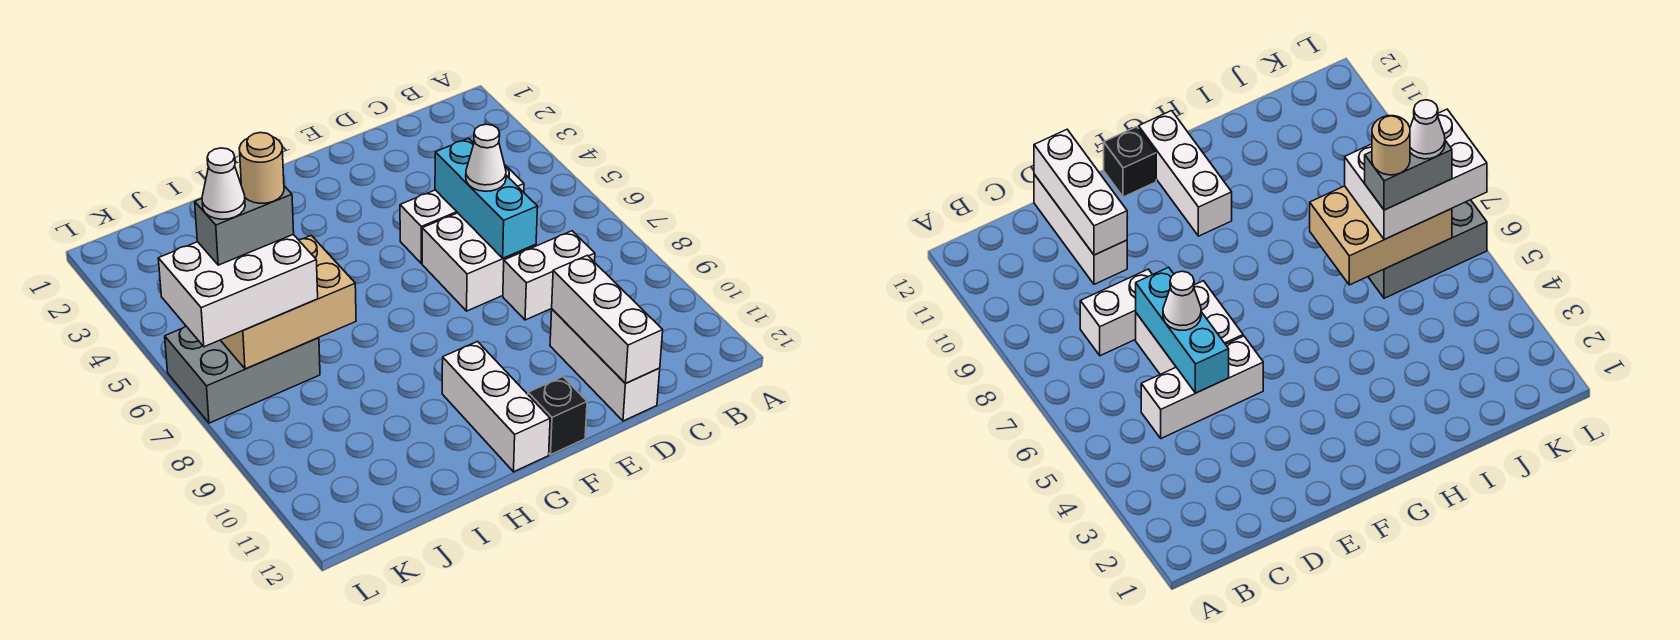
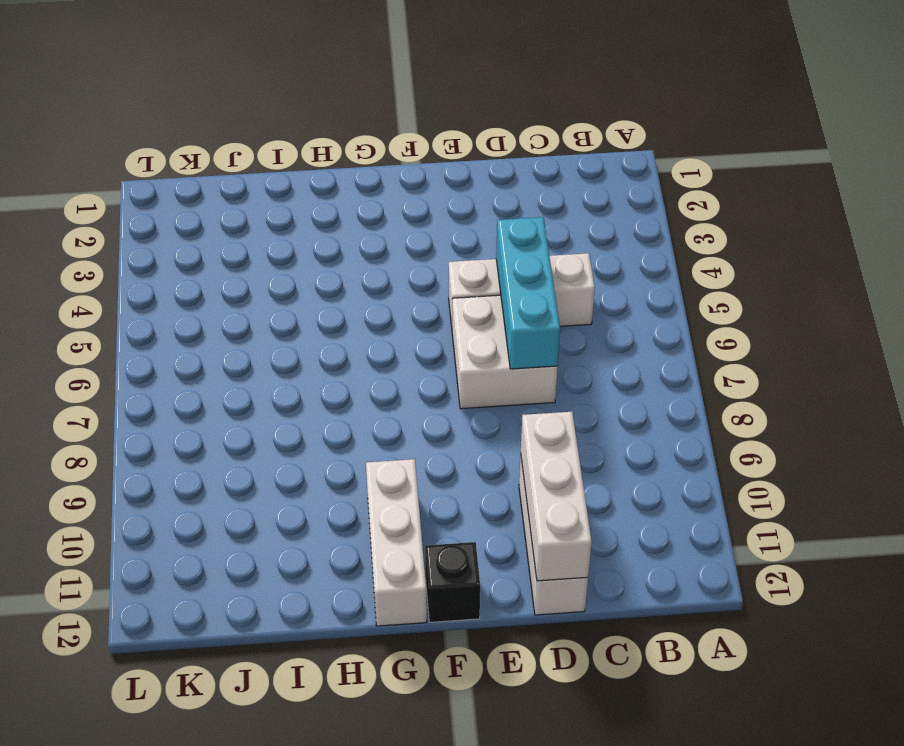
none -> white brick C8:D8 level 1
none -> grey brick J6:L7 level 1
none -> tan brick I6:K7 level 2

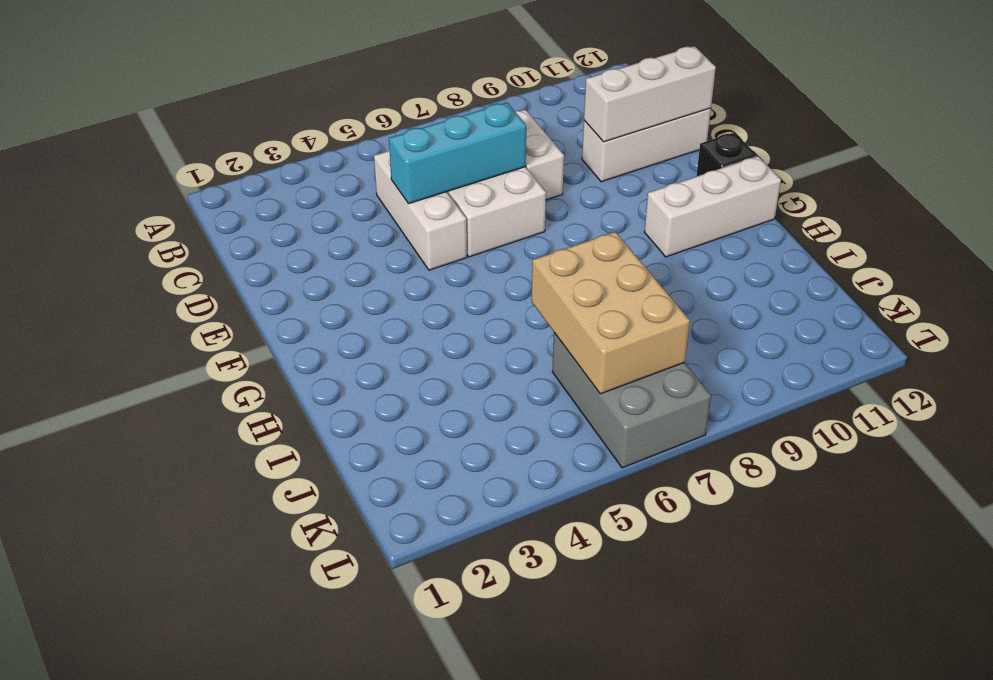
none -> white cone D6 level 3
none -> white brick J6:L7 level 3
none -> grey brick J6:K6 level 4

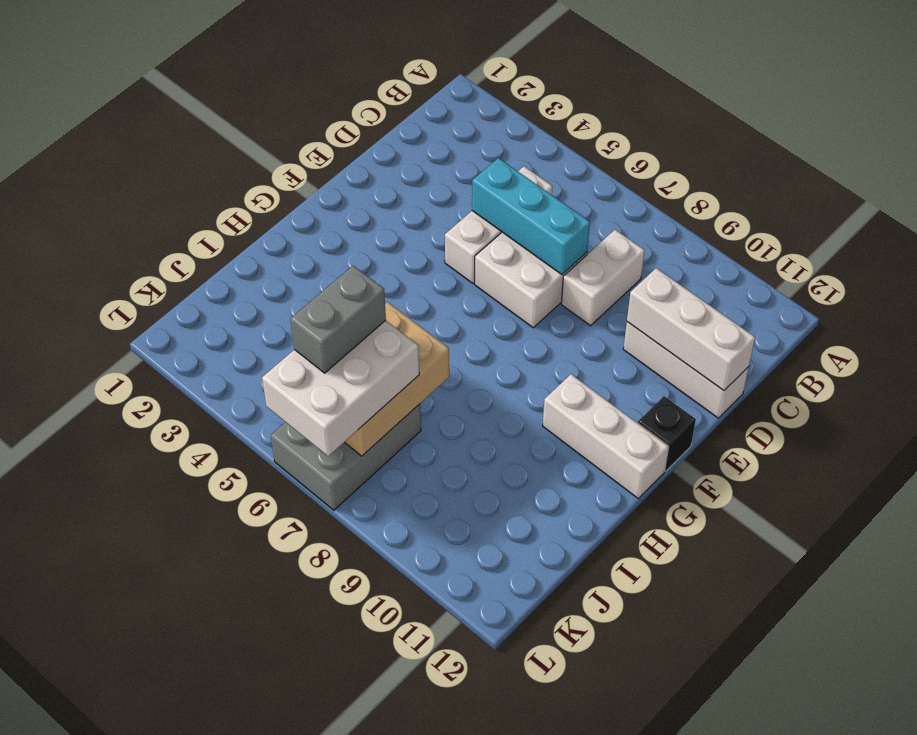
none -> white cone D6 level 3
none -> tan round brick J6 level 5
none -> white cone K6 level 5

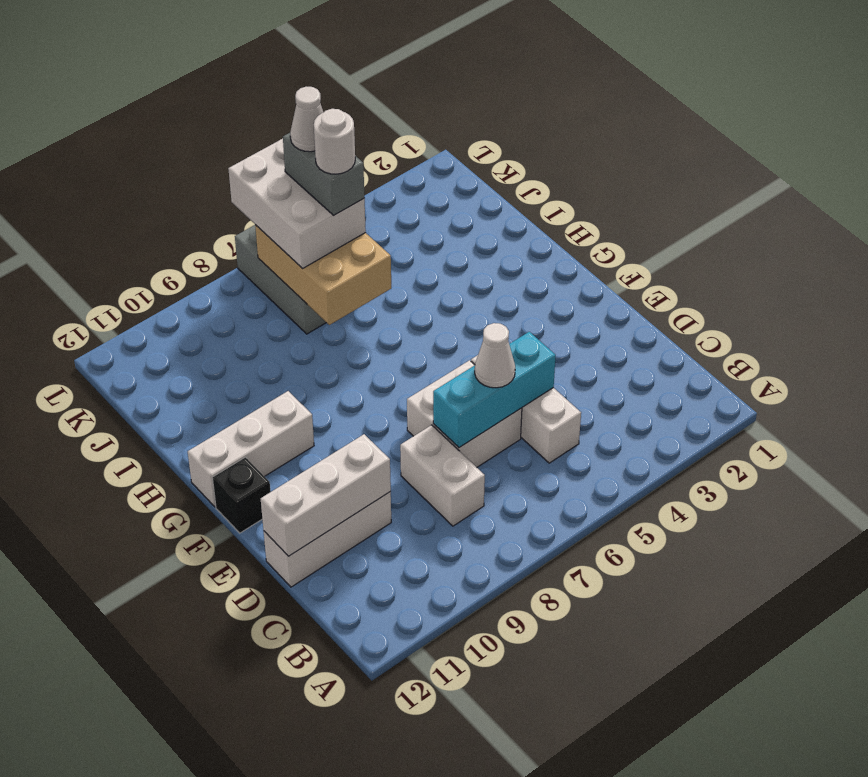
white round brick J6 level 5 -> tan round brick J6 level 5

